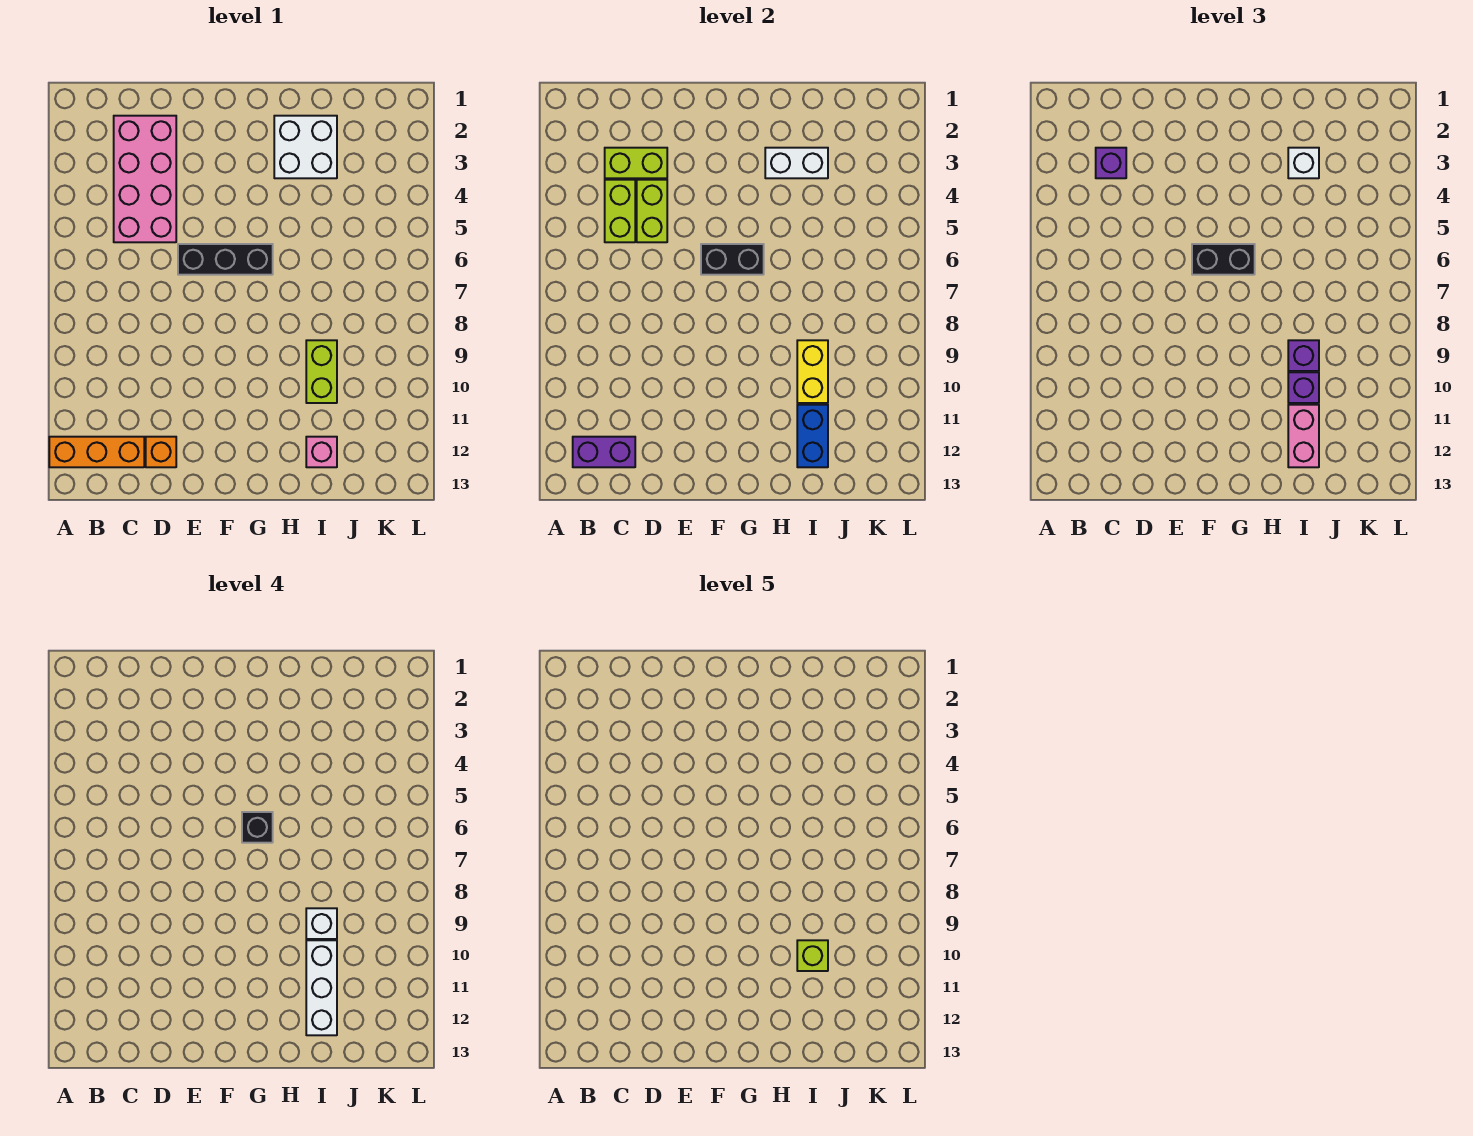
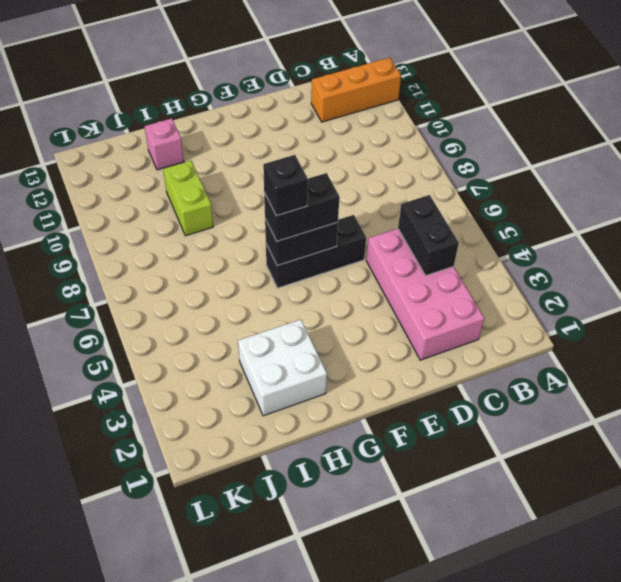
black brick C4:C5 level 2 -> lime brick C4:C5 level 2
none -> orange brick D12 level 1
none -> purple brick B12:C12 level 2
none -> lime brick C3:D3 level 2

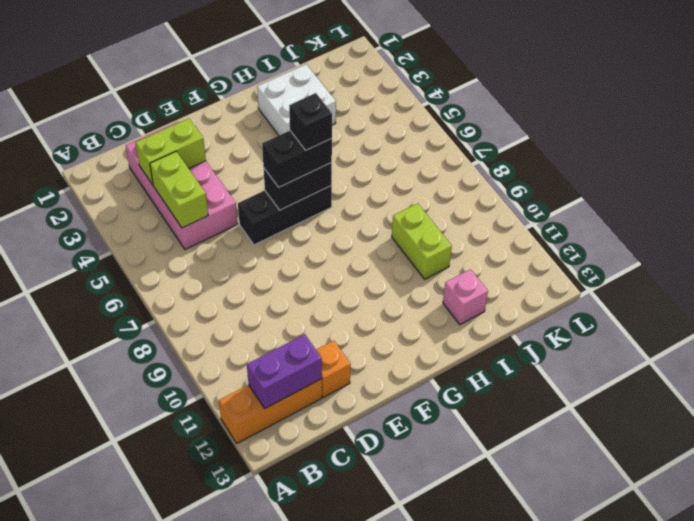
none -> lime brick D4:D5 level 2
none -> white brick H3:I3 level 2
none -> yellow brick I9:I10 level 2

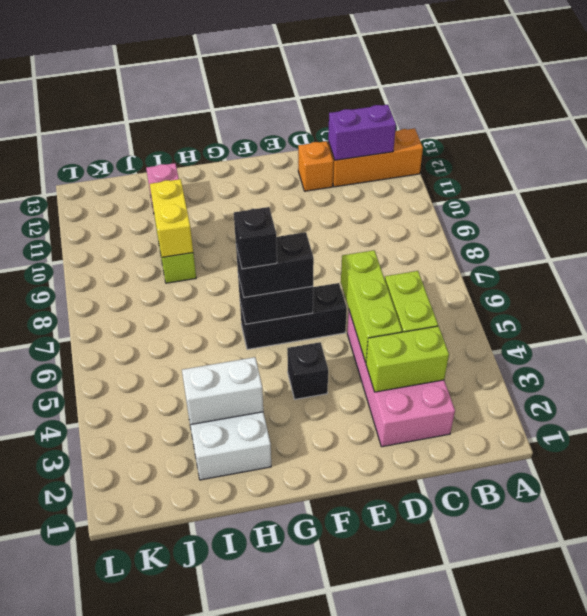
lime brick D4:D6 level 2 -> lime brick D4:D5 level 2
black brick F4 level 1 -> none
none -> blue brick I11:I12 level 2
none -> purple brick C3 level 3
none -> white brick I3 level 3

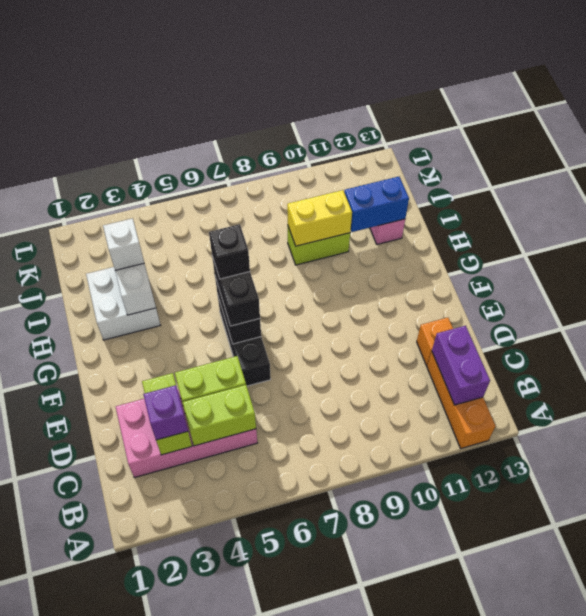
none -> purple brick I9 level 3
none -> purple brick I10 level 3
none -> pink brick I11:I12 level 3

